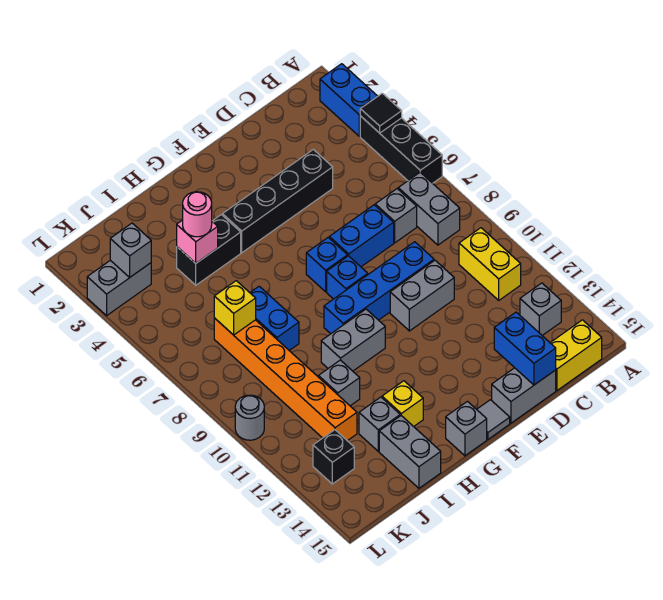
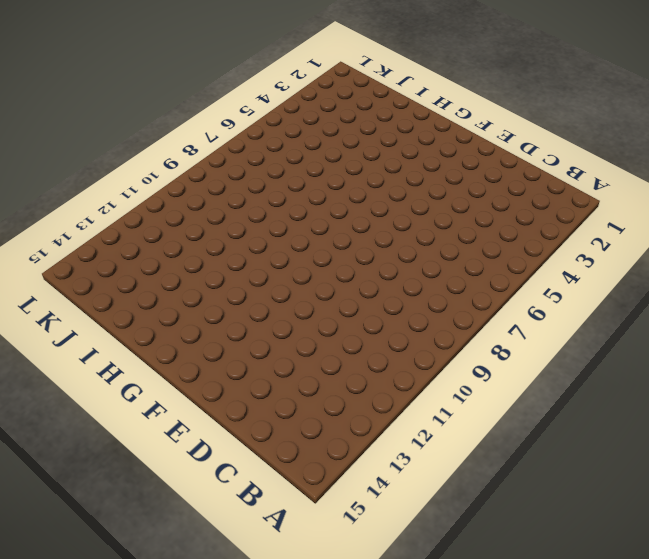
none -> blue brick A2:A3 level 1
none -> black brick A4:A6 level 1
none -> grey brick B7:B8 level 1
none -> yellow brick B10:B11 level 1

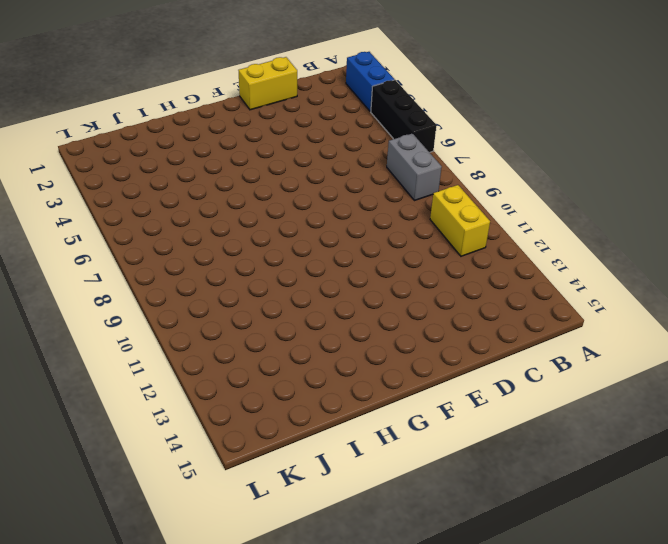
yellow brick D1:E1 level 1 -> yellow brick B15:C15 level 1
none -> grey brick B13 level 1
none -> grey brick C7 level 1
none -> black brick D4:G4 level 1
none -> blue brick D7:E7 level 1

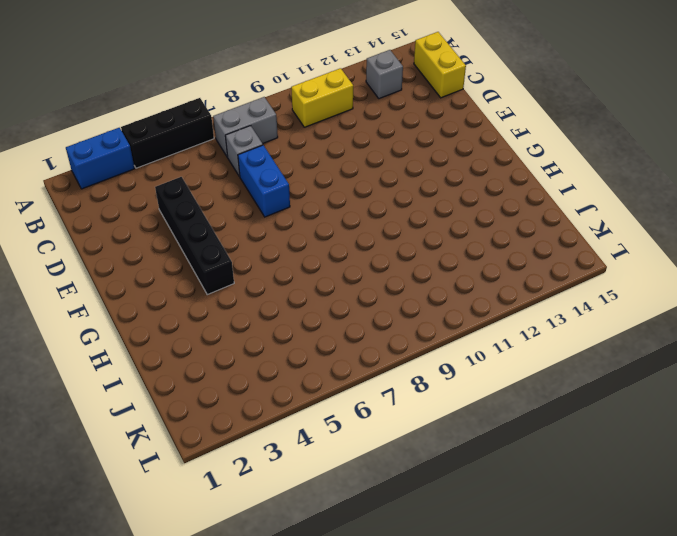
none -> blue brick D9:G9 level 1
none -> grey brick D10:E10 level 1
none -> grey brick D15:E15 level 1
none -> blue brick F7 level 1

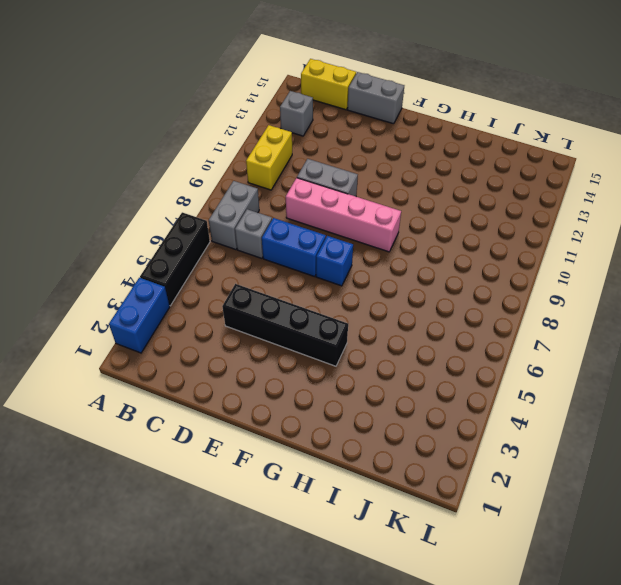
pink brick D9:G9 level 1 -> blue brick D9:G9 level 1
none -> blue brick F8 level 1
none -> grey tile F15 level 1
none -> grey brick G10:H10 level 1
none -> grey brick G15 level 1

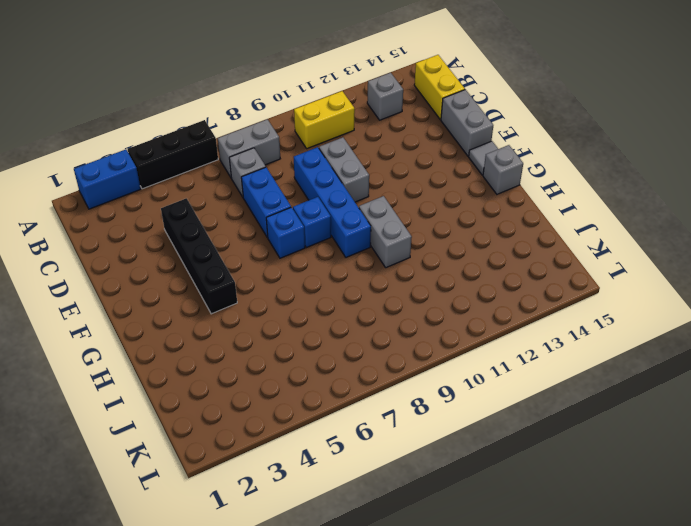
none -> black brick H4:I4 level 1
none -> yellow brick H13 level 1
none -> blue brick I7:I8 level 1
none -> grey brick I11 level 1

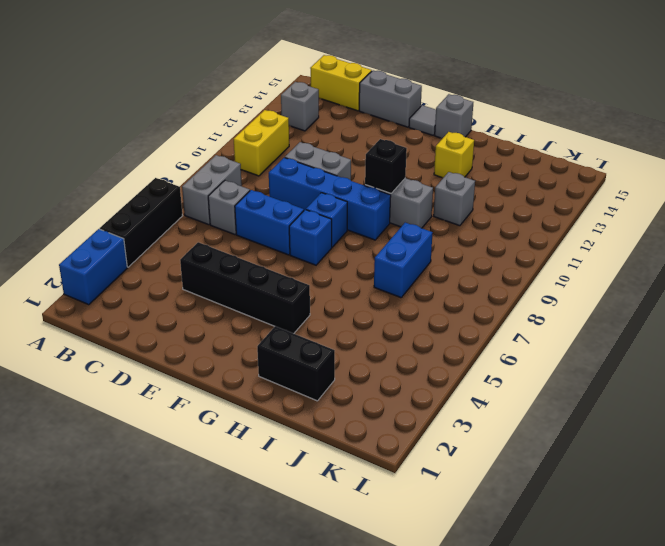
black brick G10 level 2 -> black brick K13 level 1
black brick H2:I2 level 1 -> black brick H4:I4 level 1
none -> grey brick I13 level 1
none -> grey brick I14:I15 level 1
none -> orange brick J7:J12 level 1
none -> grey brick K3:L3 level 1

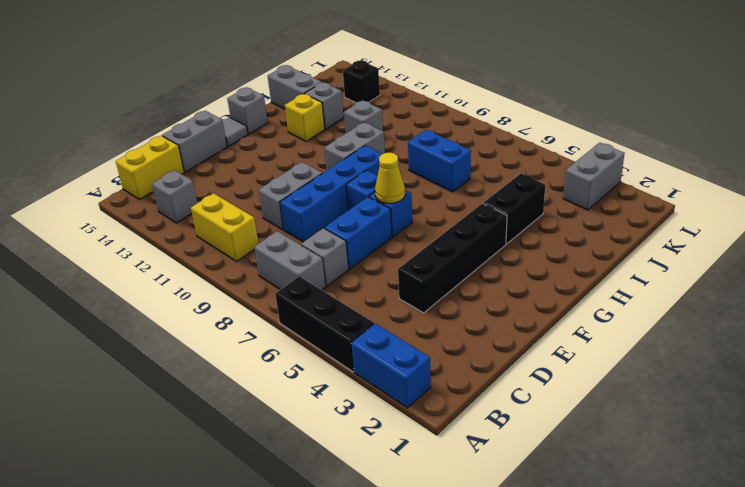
yellow cone F7 level 2 -> none
none -> orange brick J7:J12 level 1
none -> grey round brick L10 level 1
none -> black tile A4 level 2
none -> blue brick D14:D15 level 2

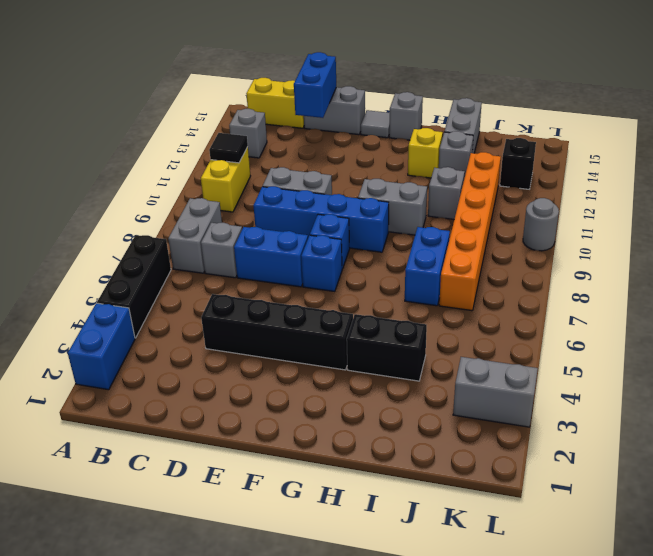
black tile B11 level 2 -> black tile A4 level 2
none -> pink brick I4 level 2
none -> yellow brick J7 level 2
none -> grey brick K3 level 2
none -> pink round brick I4 level 3

